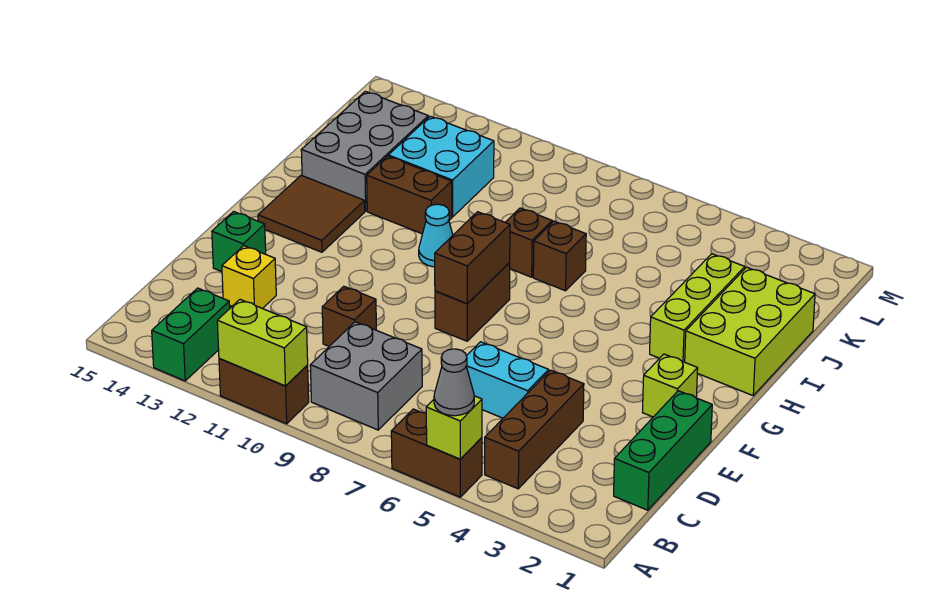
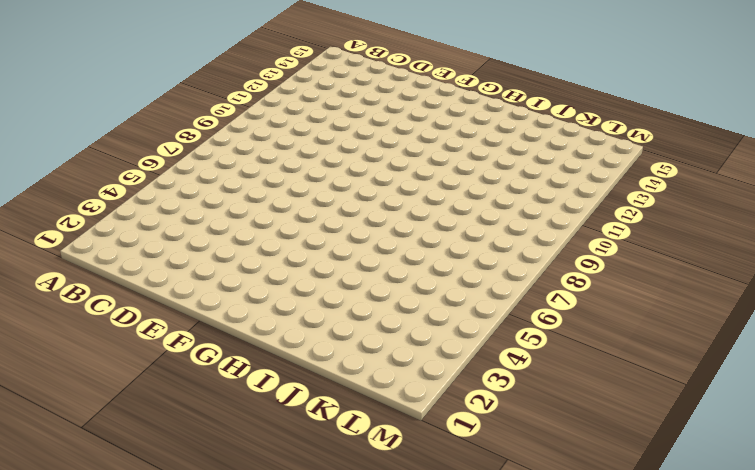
none -> brown brick A5:A6 level 1
none -> brown brick A10:A11 level 1
none -> green brick A13:B13 level 1

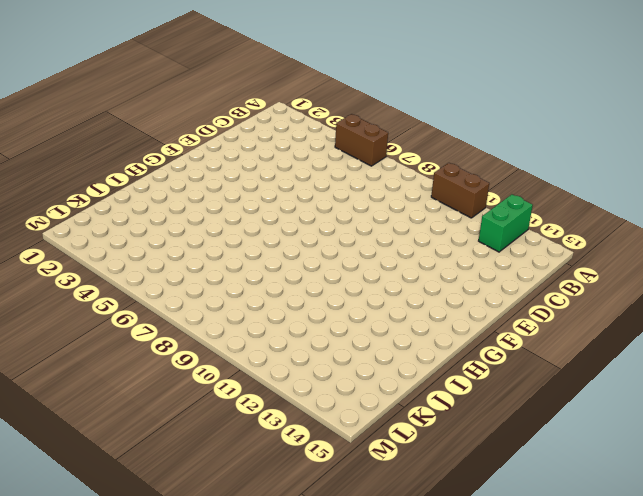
none -> brown brick B4:D4 level 1
none -> grey brick B8:C9 level 1
none -> green brick C1:E1 level 1

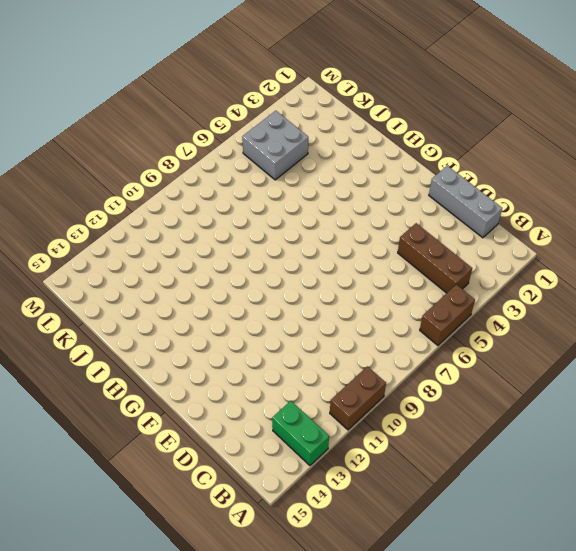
grey brick C1:E1 level 1 -> green brick C1:E1 level 1
grey brick K4:L5 level 1 -> grey brick B8:C9 level 1
none -> cyan brick D5:D6 level 1
none -> brown brick D10 level 1
none -> yellow brick D13 level 1

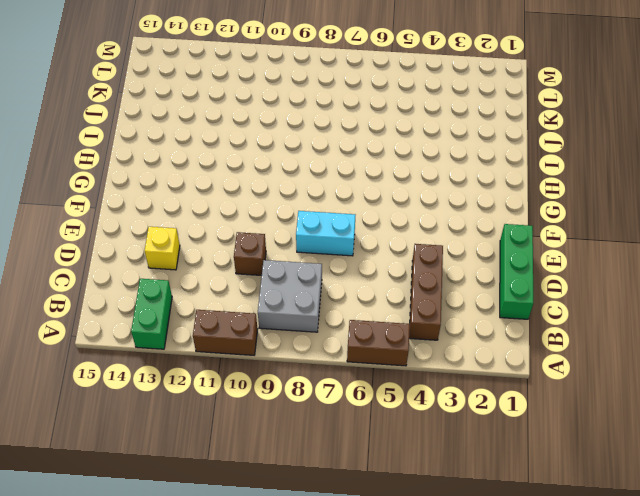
cyan brick E7:E8 level 1 -> cyan brick D5:D6 level 1
none -> green brick E14 level 1
none -> lime brick F2 level 1
none -> brown brick F8:G8 level 1

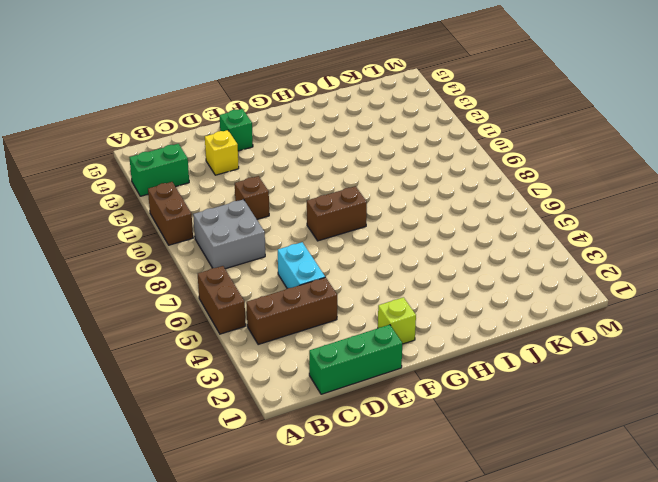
none -> brown tile G13:H14 level 1
none -> lime brick H1:J2 level 1
none -> lime brick H3:J3 level 1

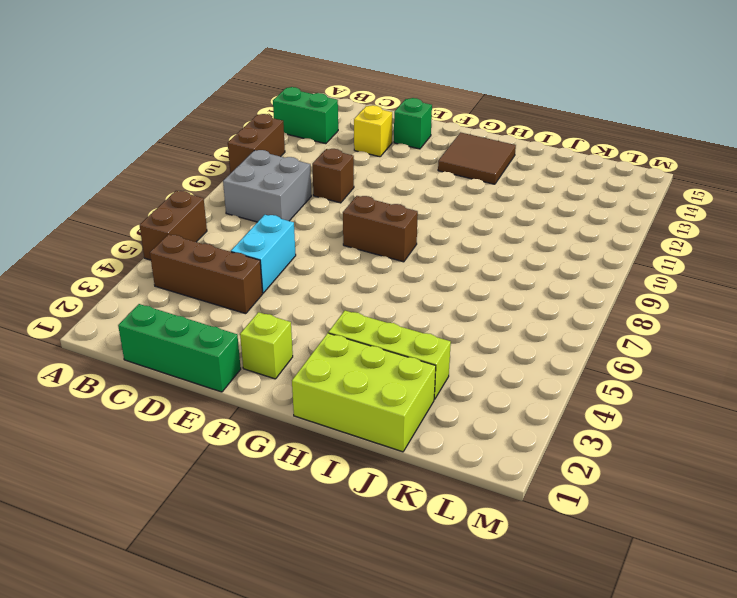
none -> cyan cone H10 level 1
none -> brown brick I7 level 1
none -> brown brick I8 level 1

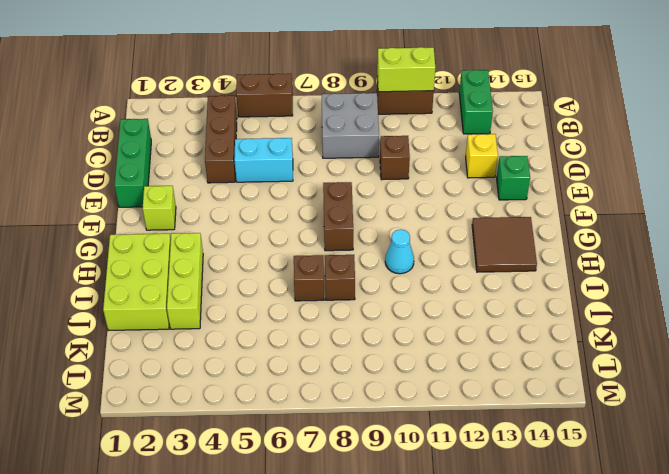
none -> brown brick I11:I12 level 1
none -> grey brick I13:K14 level 1
none -> cyan brick J11:K12 level 1

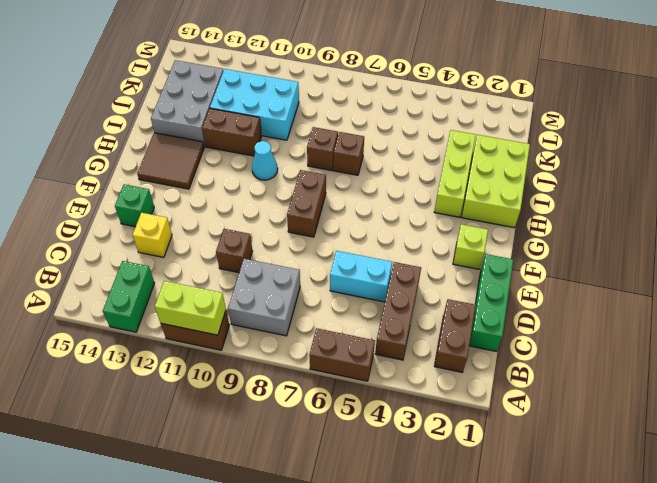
brown brick B2:C2 level 1 -> brown brick F8:G8 level 2
cyan brick J10:K12 level 1 -> cyan brick J11:K12 level 1
none -> lime brick A5 level 2
none -> grey cone A5 level 3

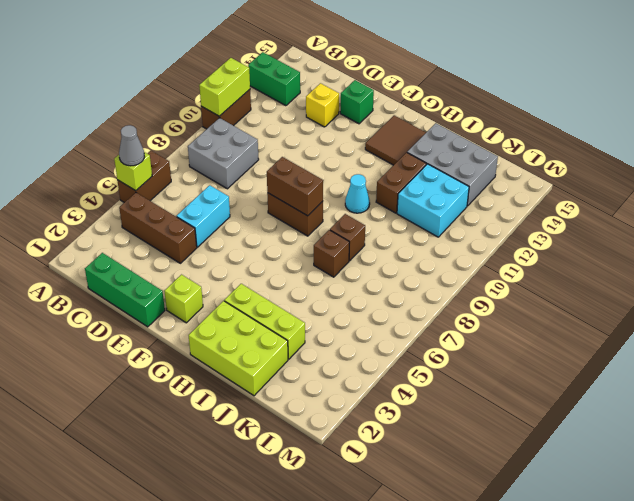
none -> brown brick D10 level 1

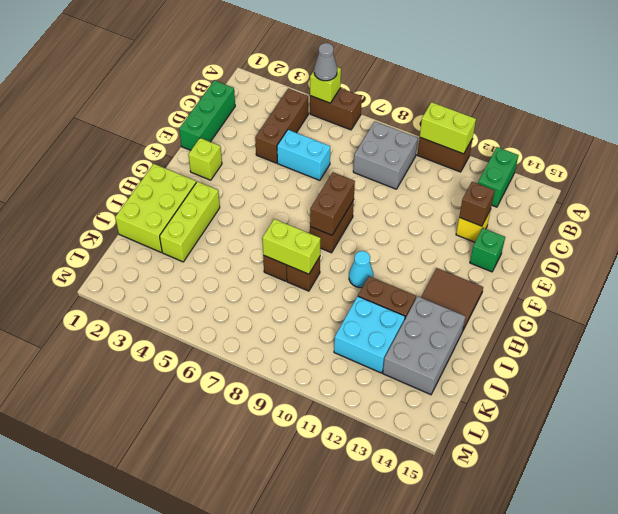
brown brick D13 level 2 -> brown brick D10 level 1
lime brick I7:I8 level 2 -> none

